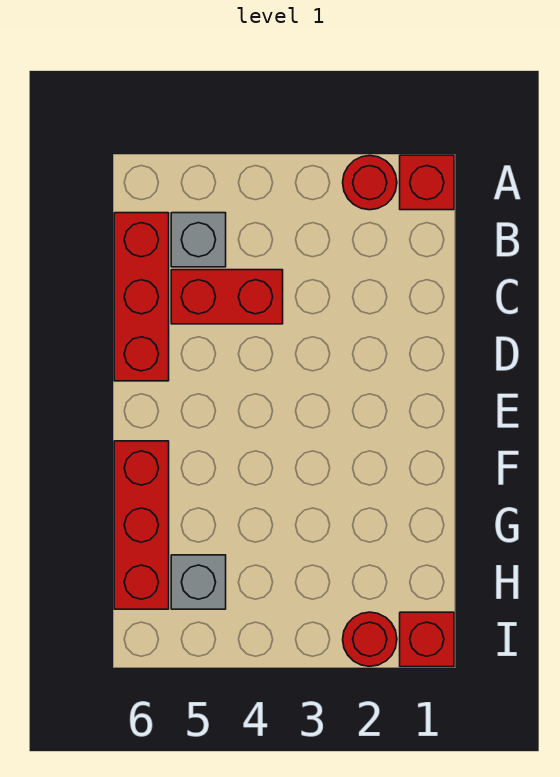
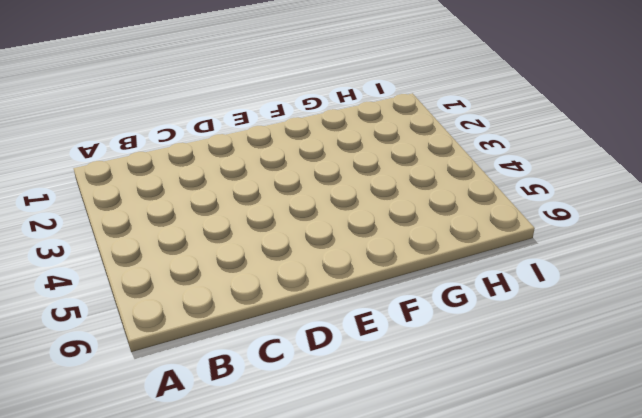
none -> red brick A1 level 1
none -> red round brick A2 level 1

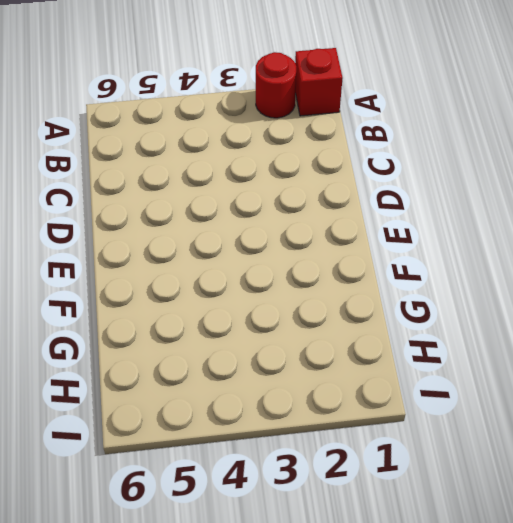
none -> grey brick B5 level 1
none -> red brick B6:D6 level 1

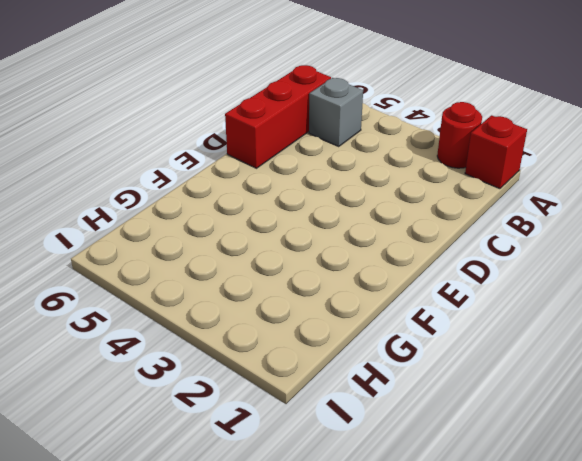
none -> red brick C4:C5 level 1
none -> red brick F6:H6 level 1

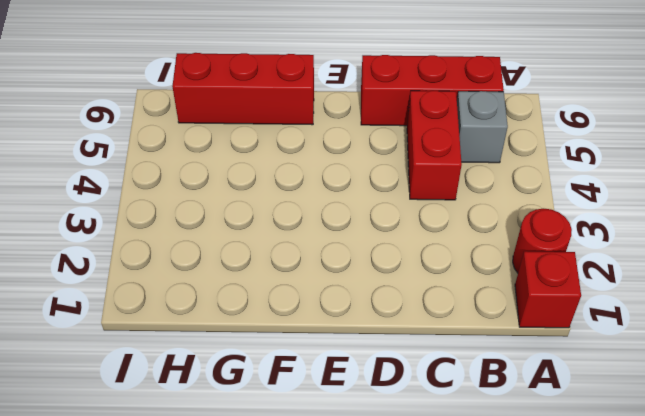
none -> grey brick H5 level 1
none -> red brick I1 level 1

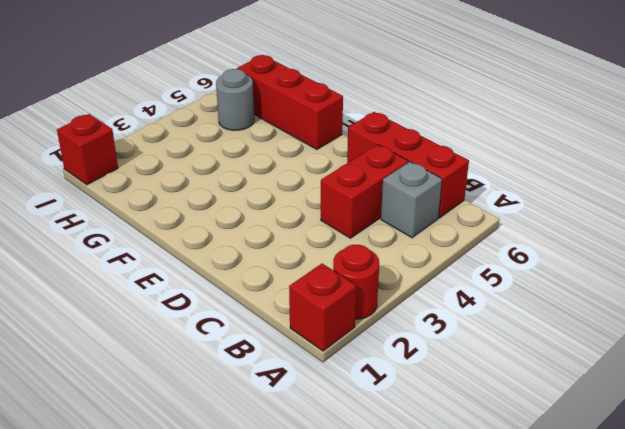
grey round brick H5 level 1 -> grey brick H5 level 1
none -> red round brick I2 level 1

